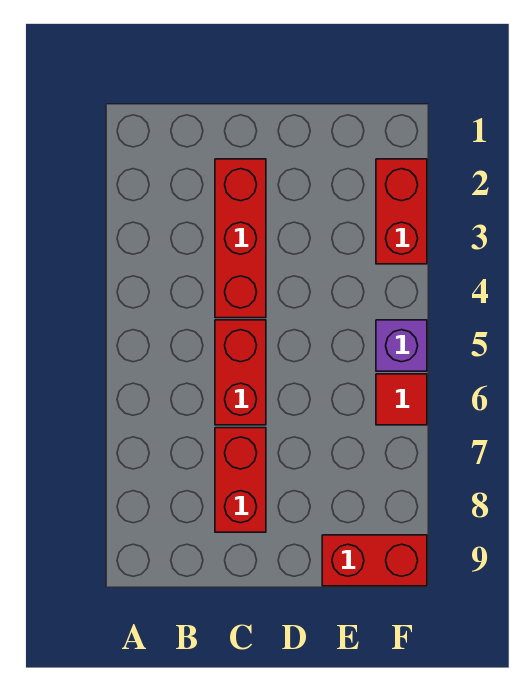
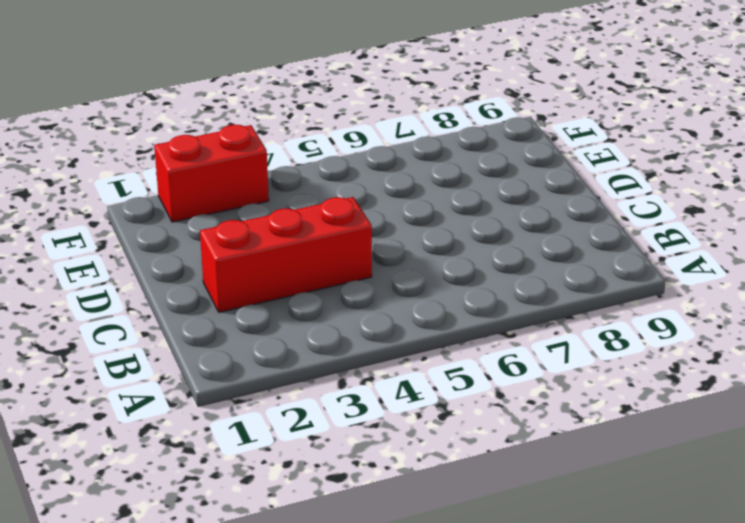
none -> red brick C5:C6 level 1
none -> red brick C7:C8 level 1

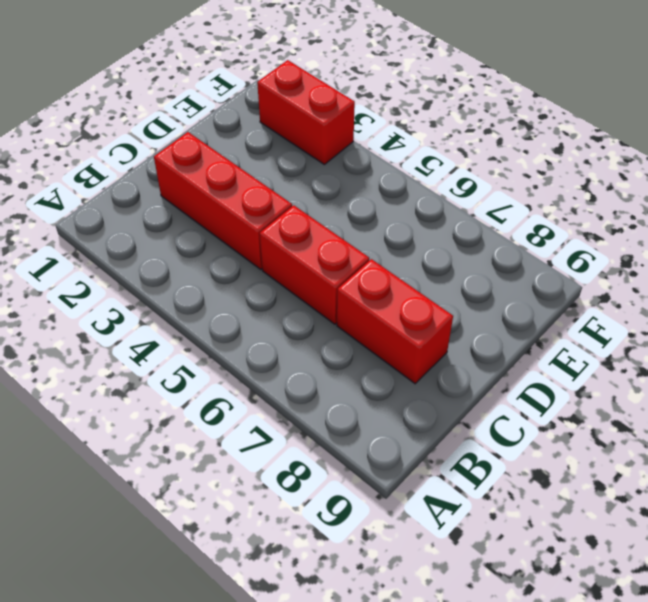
none -> red brick E9:F9 level 1
none -> purple brick F5 level 1

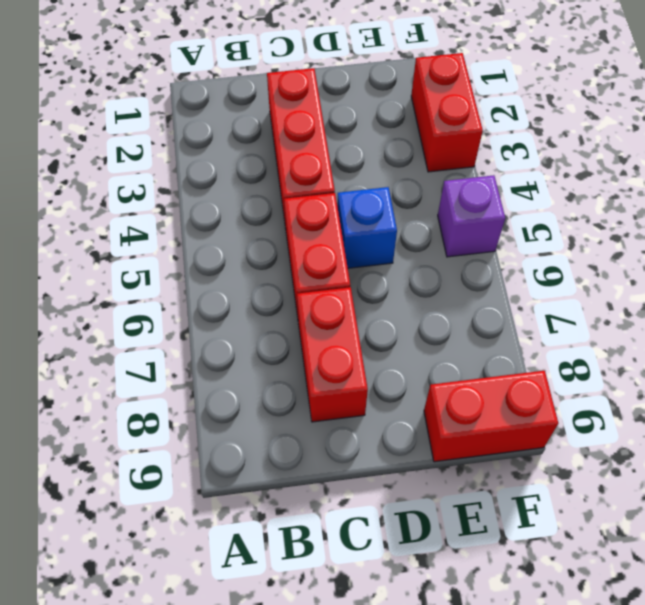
blue brick D5 level 1 -> none
none -> red tile F6 level 1

